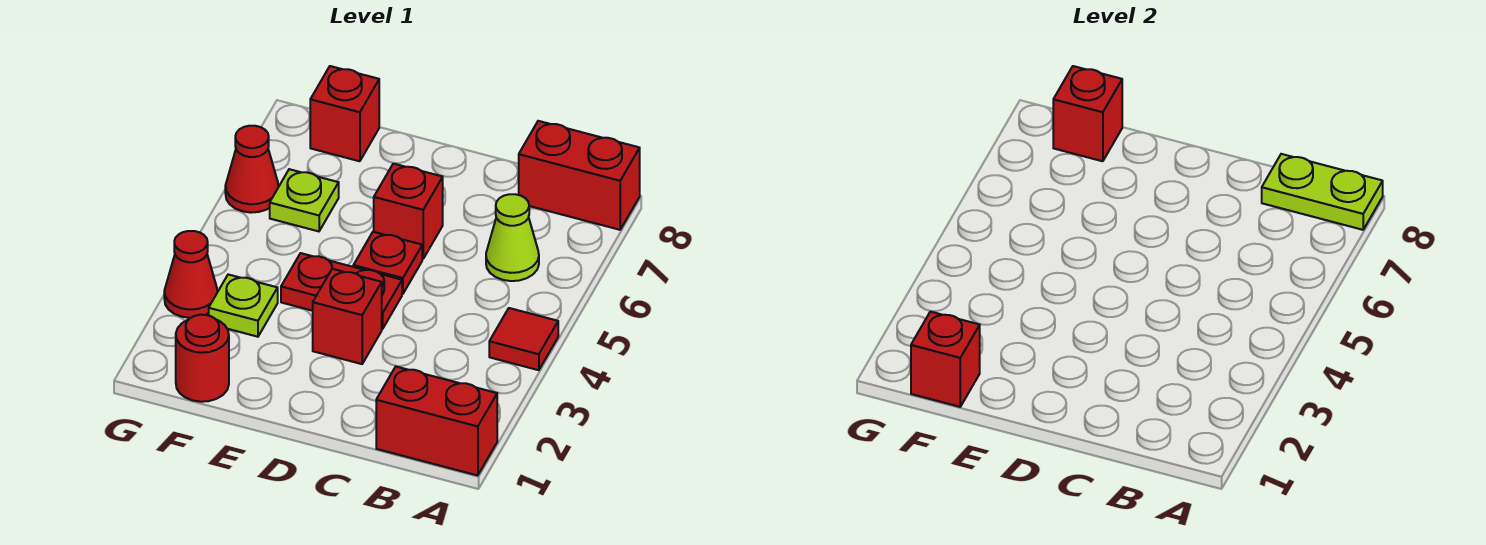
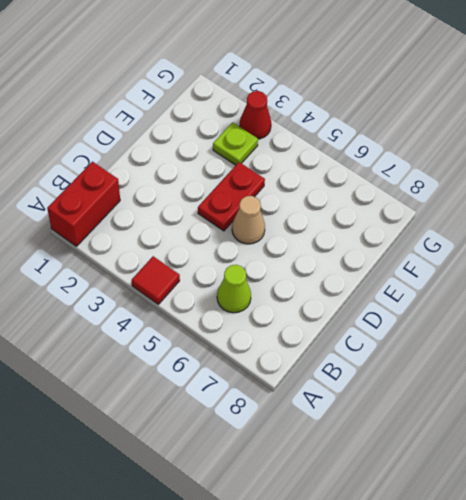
tan cone D5 level 1 -> red plate D5 level 1
none -> red brick A8:B8 level 1
none -> red brick D3 level 1
none -> red brick D6 level 1

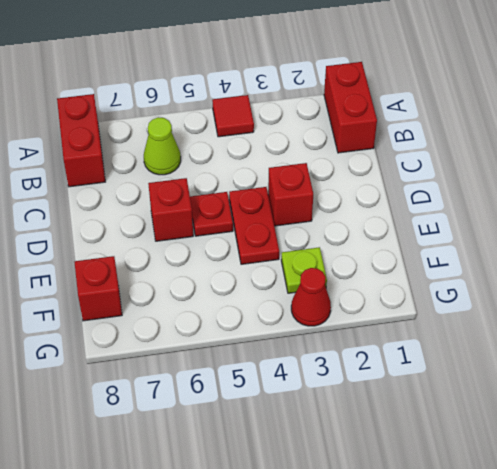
none -> red round brick F1 level 1
none -> lime plate F6 level 1
none -> red cone G6 level 1

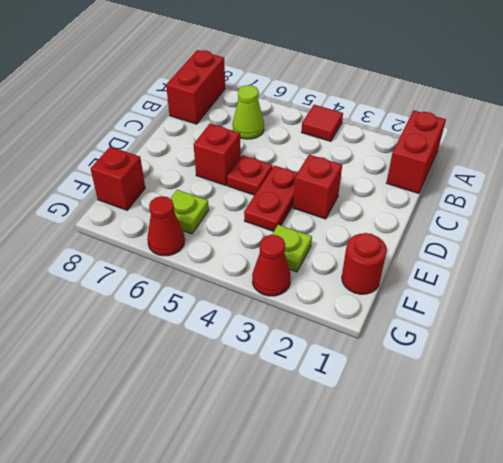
none -> lime plate A8:B8 level 2
none -> red brick F1 level 2
none -> red brick F8 level 2

